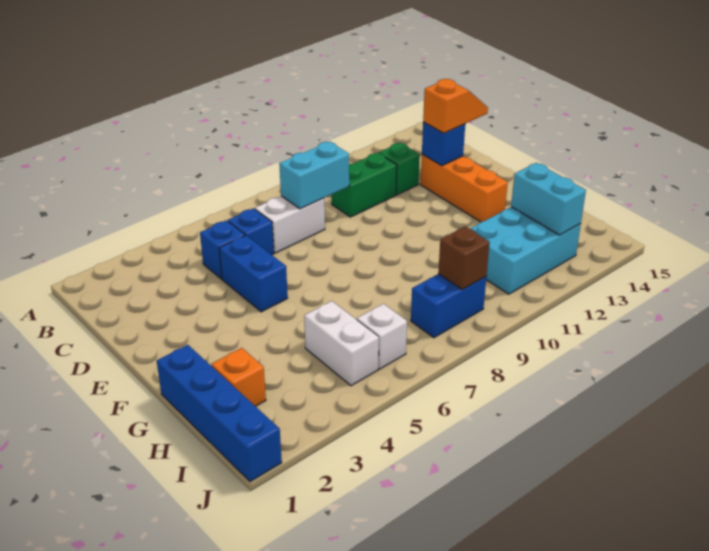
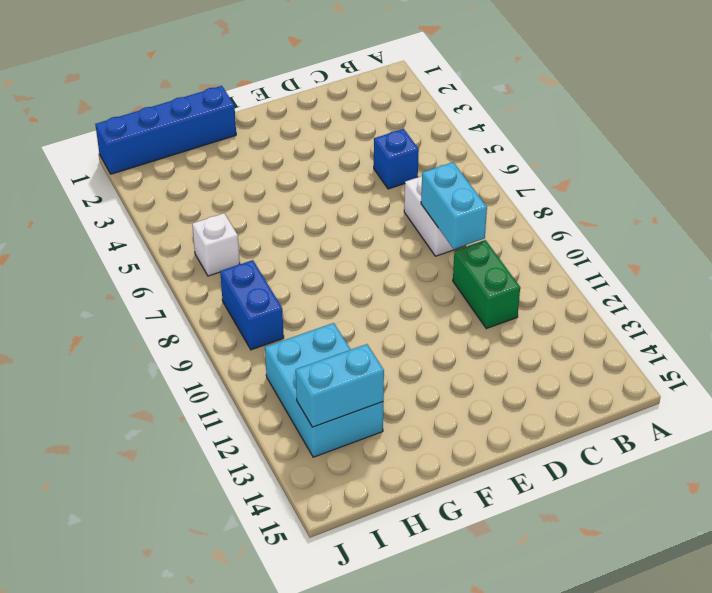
none -> blue brick C6 level 1
none -> green brick C12 level 1
none -> blue brick D5:E5 level 1

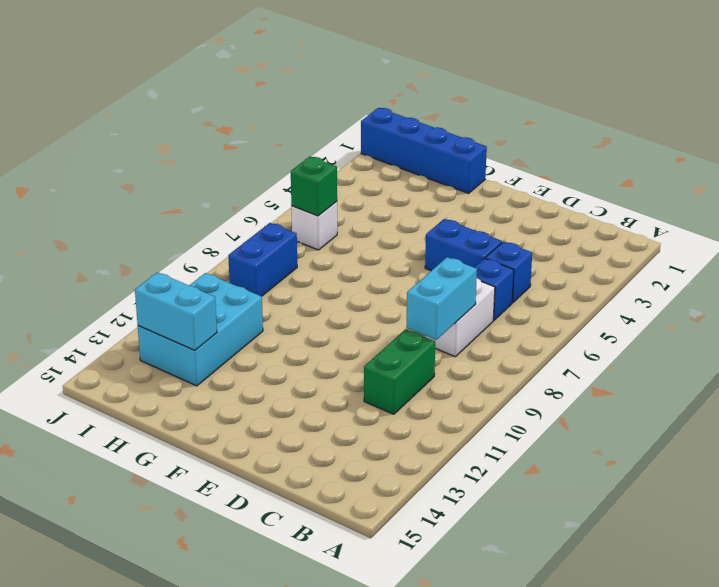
green brick I6 level 2 -> green brick C12 level 1
none -> orange brick D13:F13 level 1
none -> orange brick H2 level 1
none -> white brick H5:I5 level 1

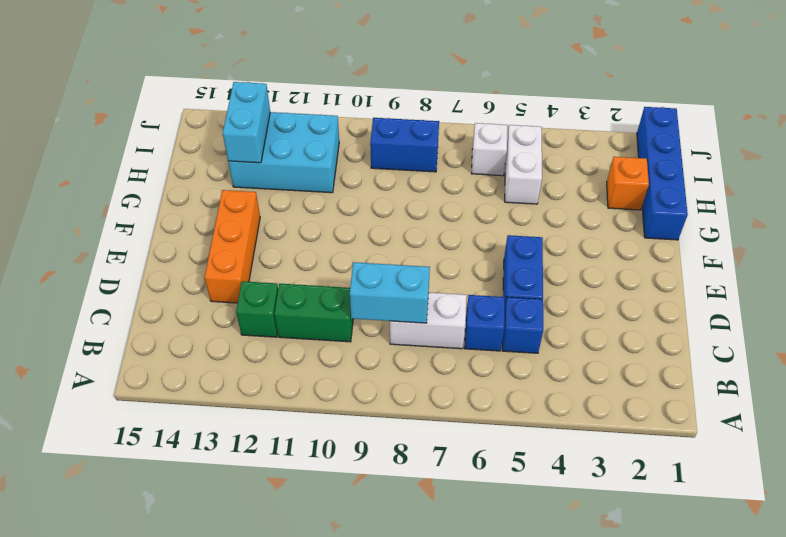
none -> blue brick D13 level 2
none -> brown brick I9 level 2
none -> orange slope D13:D14 level 3 top 13

